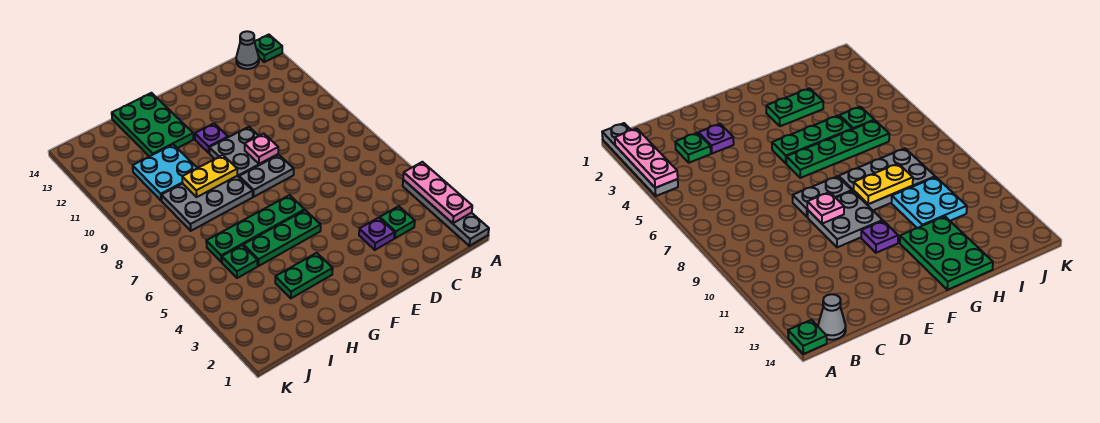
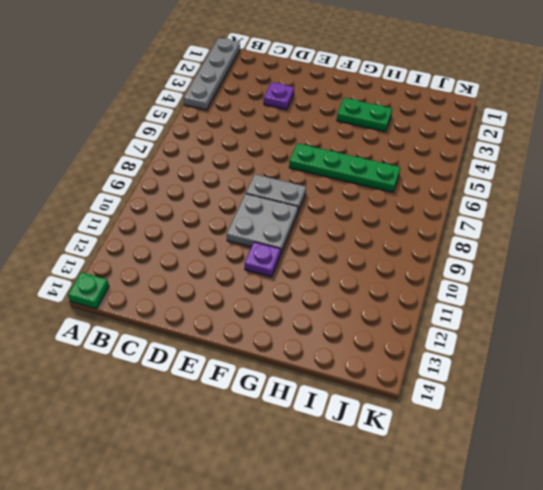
none -> grey cone B14 level 1
none -> green plate C3 level 1
none -> green plate F5:H5 level 1

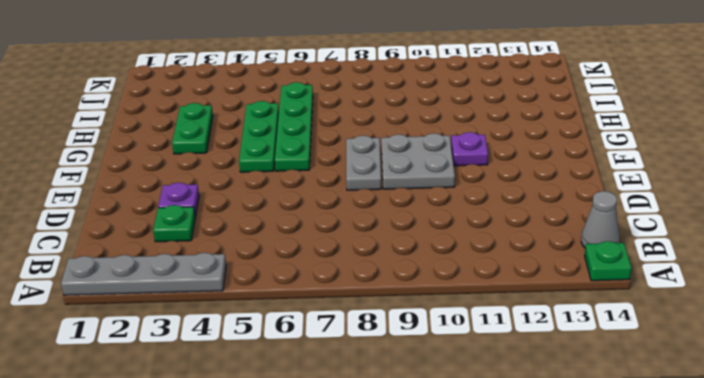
none -> grey plate G8:I9 level 1
none -> green plate G12:H14 level 1
none -> cyan plate H10:I11 level 1

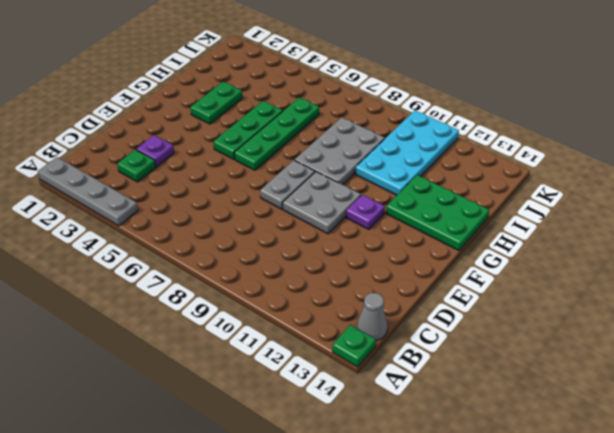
cyan plate H10:K11 level 1 -> cyan plate H10:I11 level 1
none -> green plate I5 level 1
none -> pink plate A2:A4 level 2
none -> pink plate E9 level 2

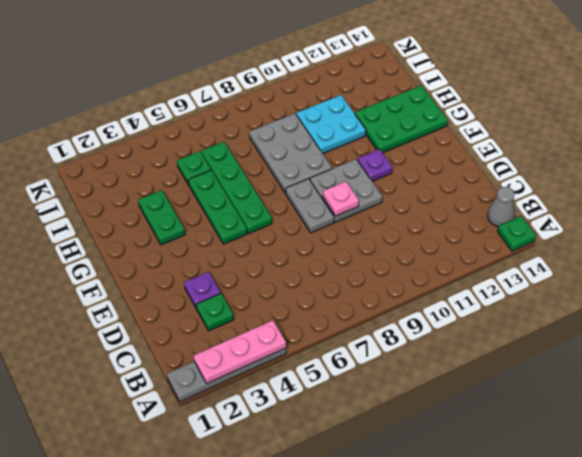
none -> yellow plate G9:H9 level 2

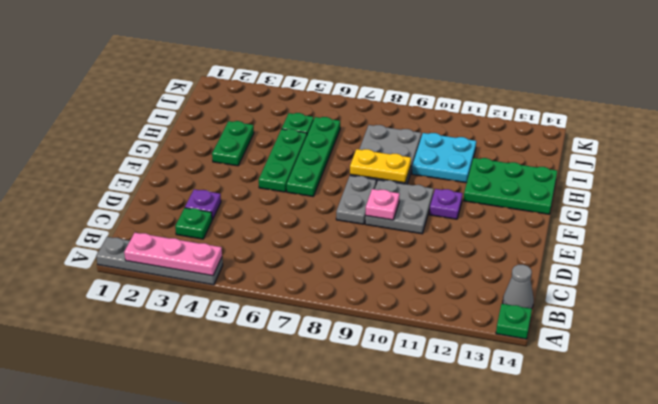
yellow plate G8:G9 level 2 -> yellow plate G9:H9 level 2

